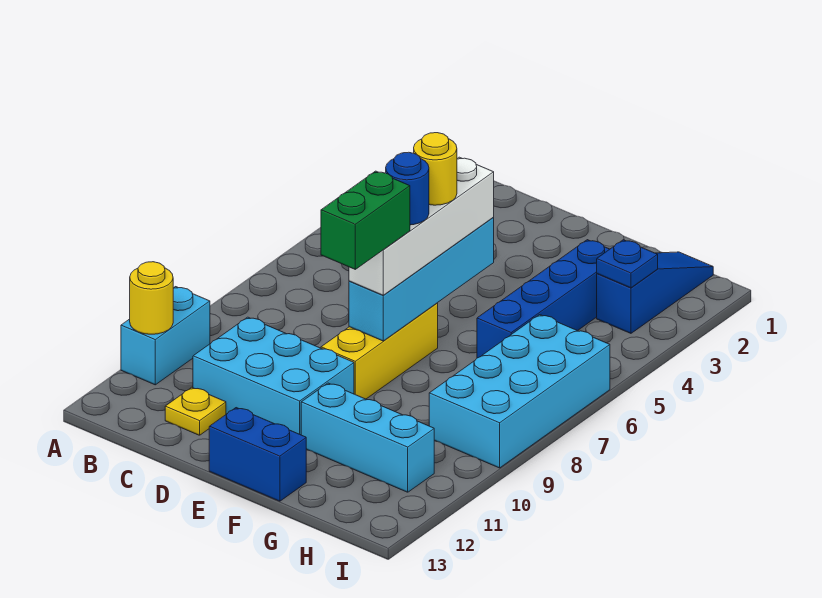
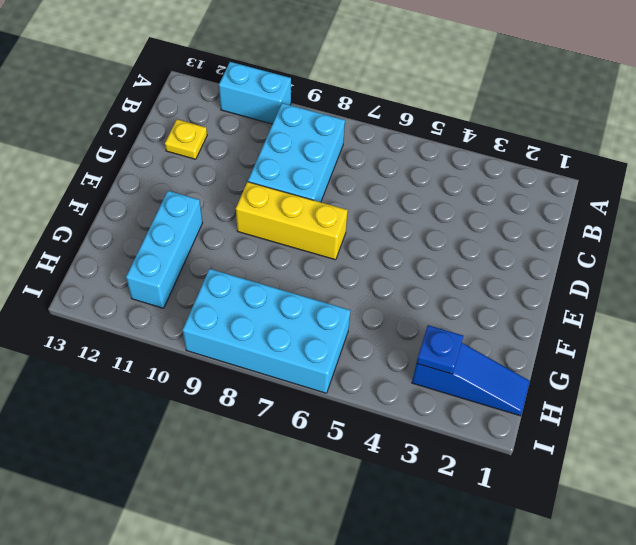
cyan brick B8:D9 level 1 -> cyan brick C10:E11 level 1
none -> blue brick E13:F13 level 1
none -> blue brick G3:G6 level 1
none -> yellow round brick A11 level 2

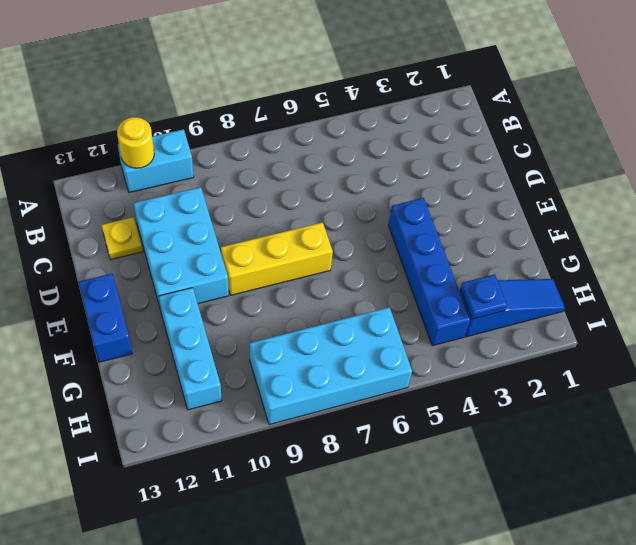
blue brick E4:H4 level 1 -> blue brick G3:G6 level 1
none -> cyan brick E5:E8 level 2
none -> white brick E5:E8 level 3
none -> yellow round brick E6 level 4

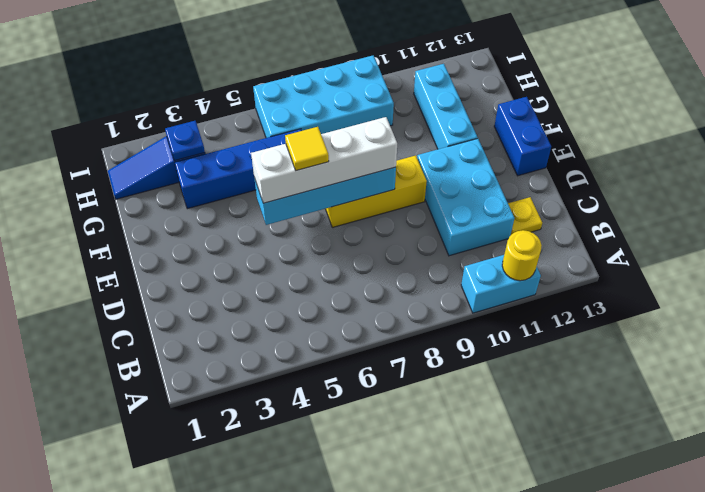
yellow tile E6 level 4 -> yellow round brick E6 level 4
none -> blue round brick E7 level 4
none -> green brick E8:E9 level 4

